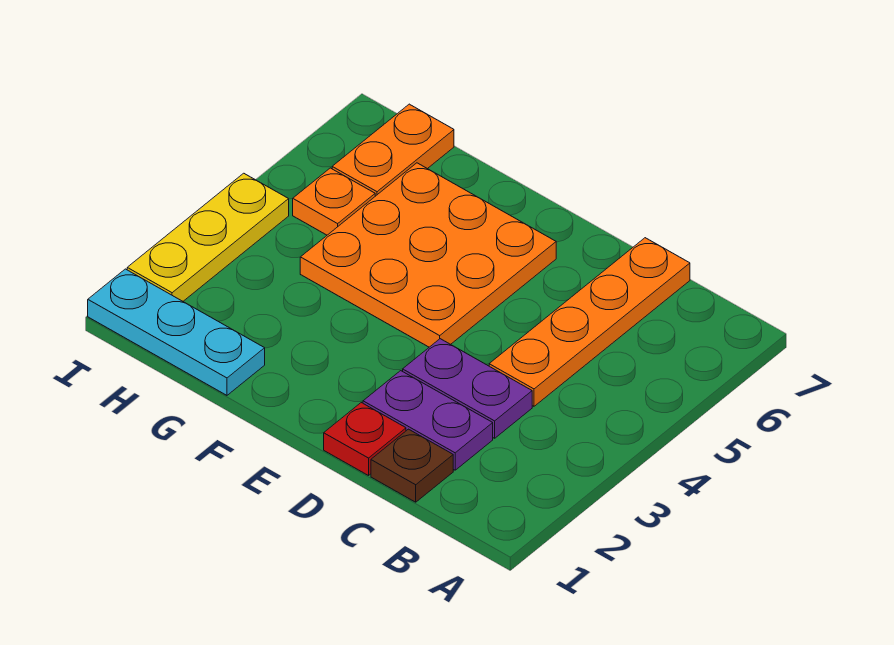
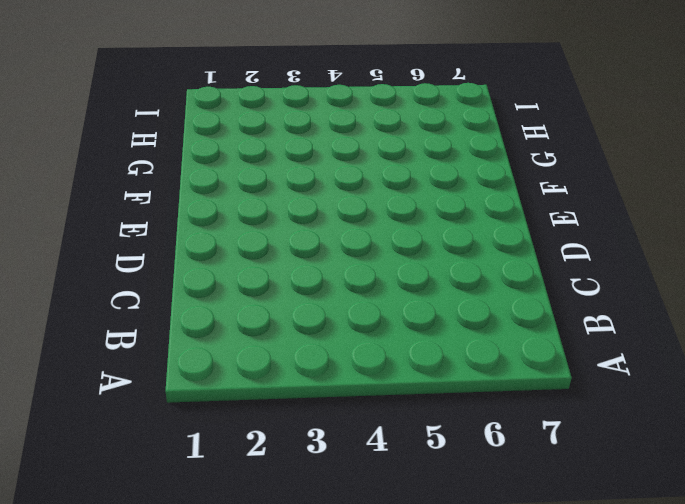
none -> brown plate C1 level 1
none -> purple plate C2:D2 level 1

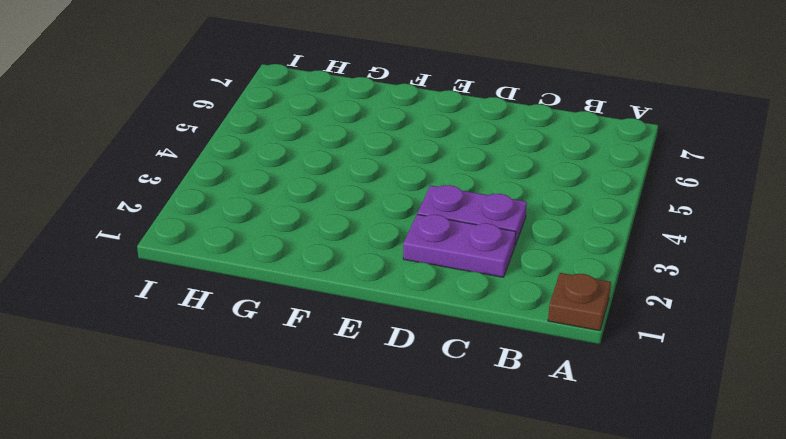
brown plate A1 level 1 -> brown plate C1 level 1
none -> orange plate C4:C7 level 1
none -> red plate D1 level 1

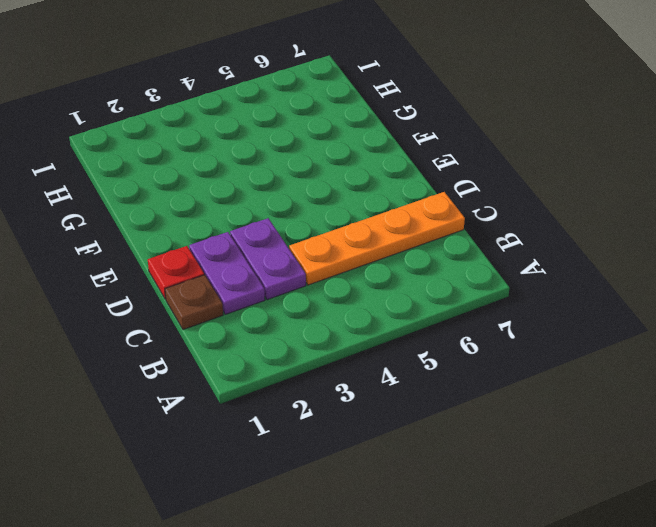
none -> orange plate E4:G6 level 1
none -> cyan plate G1:I1 level 1

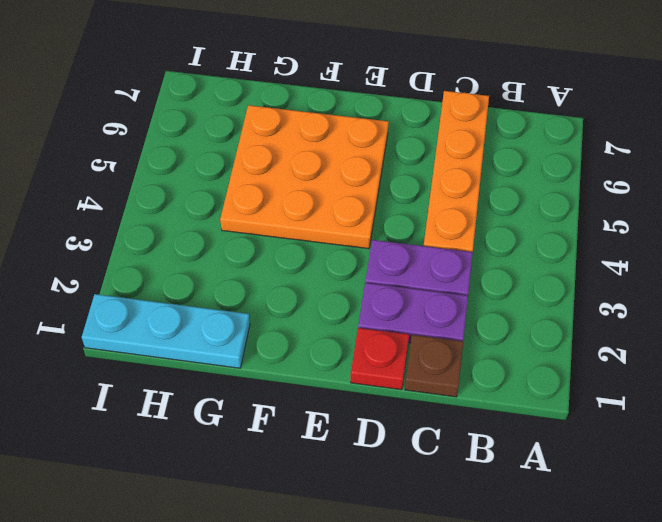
none -> orange plate H5 level 1
none -> orange plate H6:H7 level 1

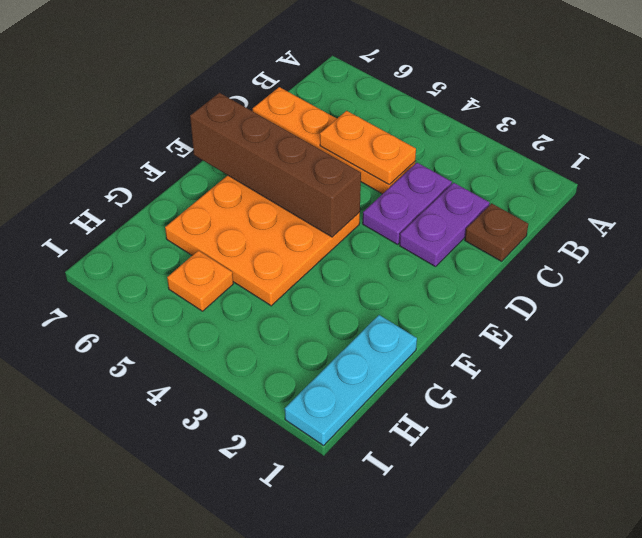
orange plate C4:C5 level 2 -> orange plate H6:H7 level 1
brown brick E4:E7 level 2 -> none
none -> red plate D1 level 1
none -> yellow plate I2:I4 level 1

